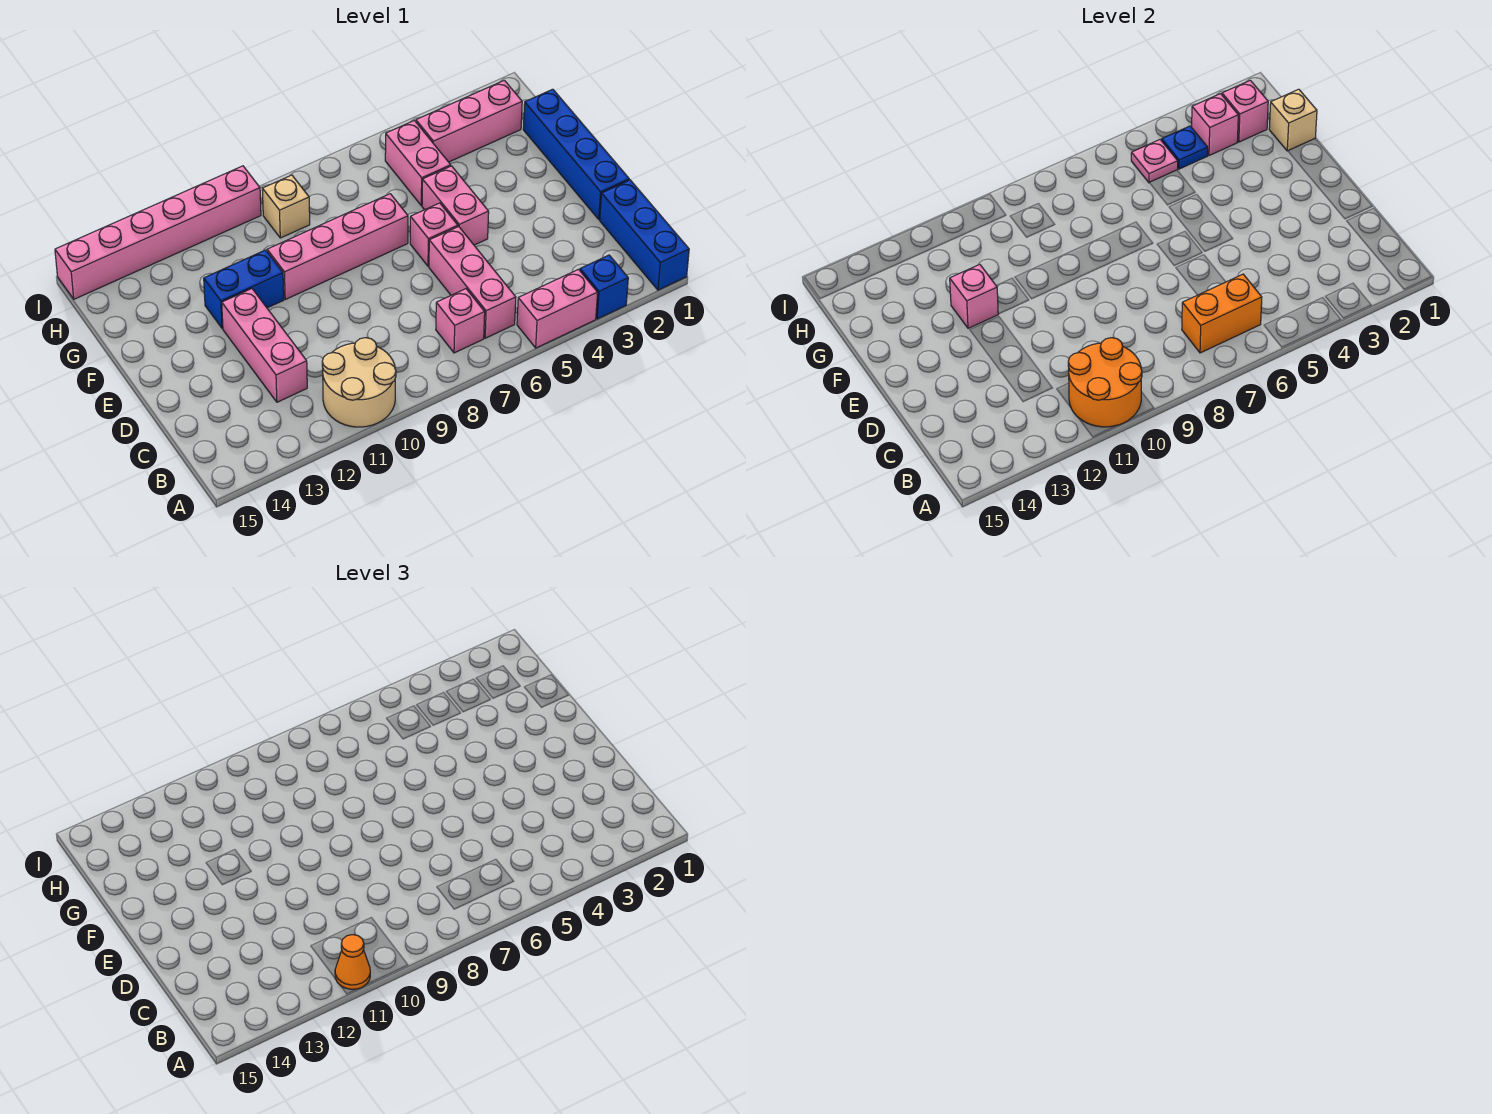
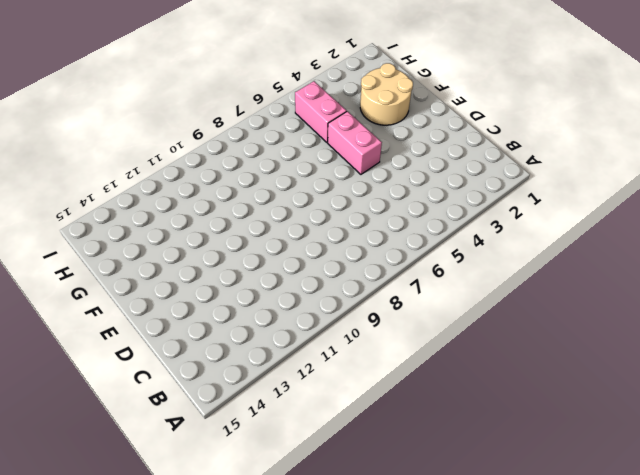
tan round brick F2:G3 level 1 -> tan round brick A10:B11 level 1
none -> blue brick A1:C1 level 1
none -> blue brick A3 level 1
none -> pink brick A4:A5 level 1

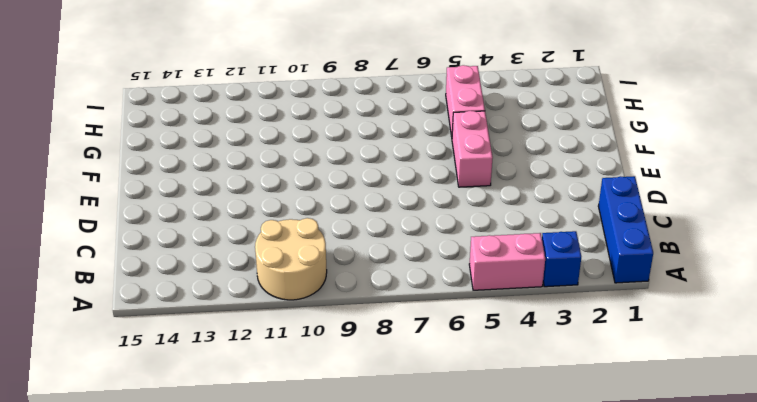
none -> pink brick B6:D6 level 1
none -> pink brick B7 level 1
none -> pink brick C12:E12 level 1

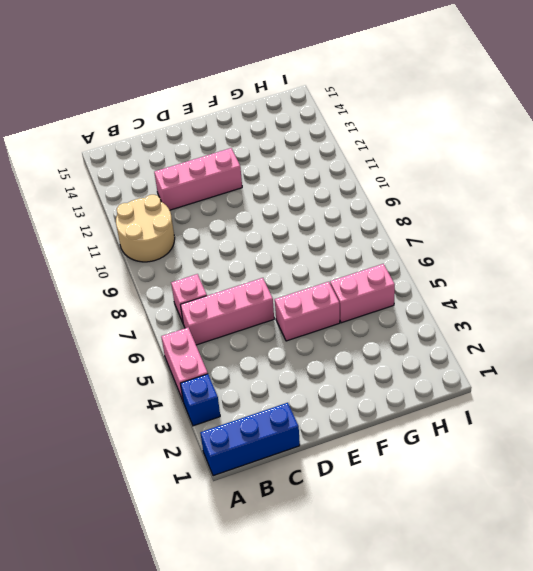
none -> blue brick D1:G1 level 1
none -> pink brick E6 level 1
none -> pink brick F7:F10 level 1

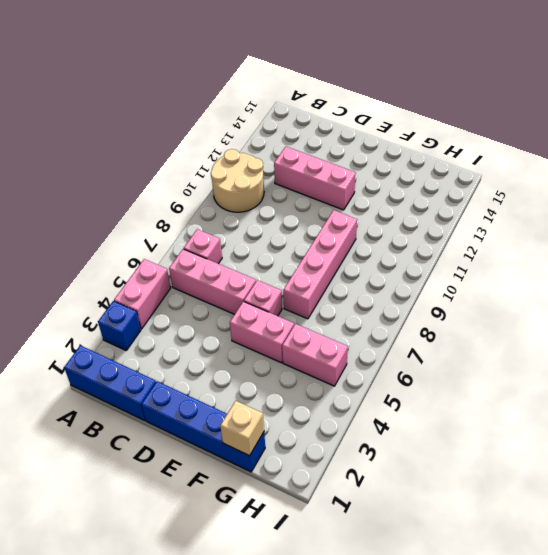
none -> blue brick F11:F12 level 1
none -> pink brick H2:H4 level 1
none -> tan brick H9 level 1

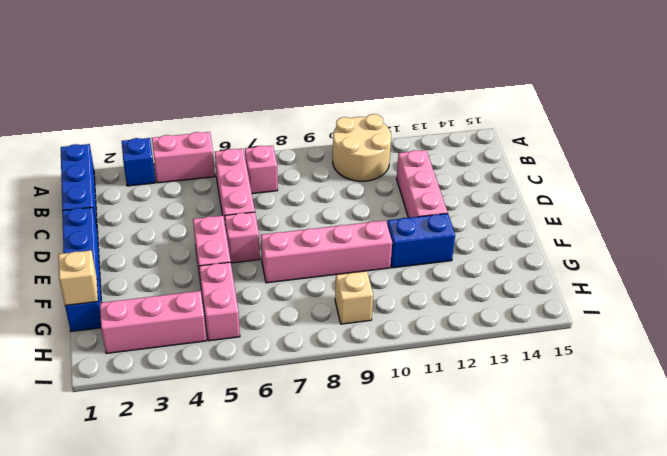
none -> pink brick I10:I15 level 1
none -> orange round brick A10:B11 level 2
none -> orange brick B6:B7 level 2

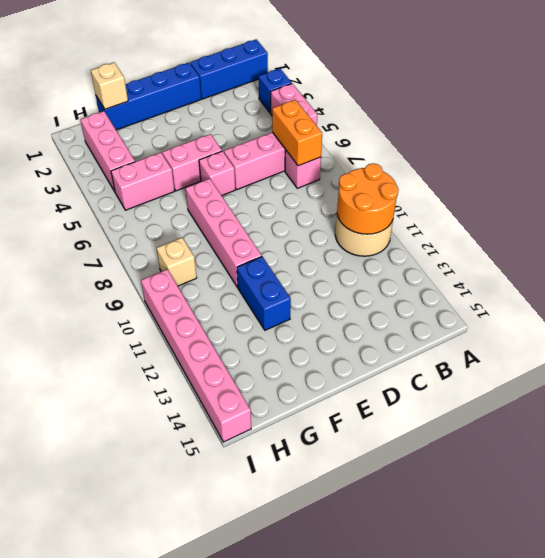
none -> pink brick C12:E12 level 1
none -> pink brick F12 level 2
none -> pink brick H2 level 2

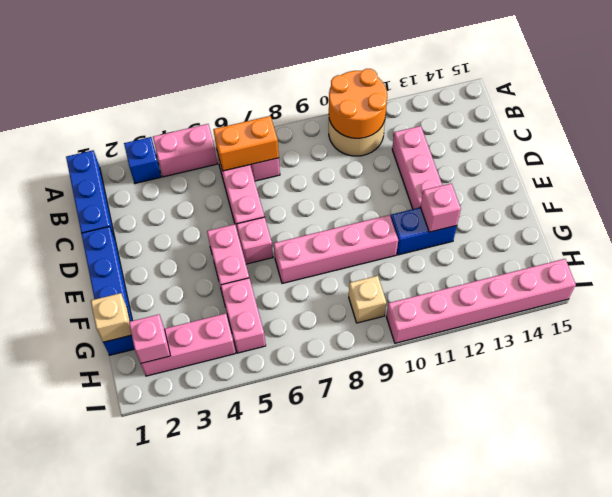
none -> pink brick H3 level 2
none -> blue plate H4 level 2
none -> pink plate H5 level 2

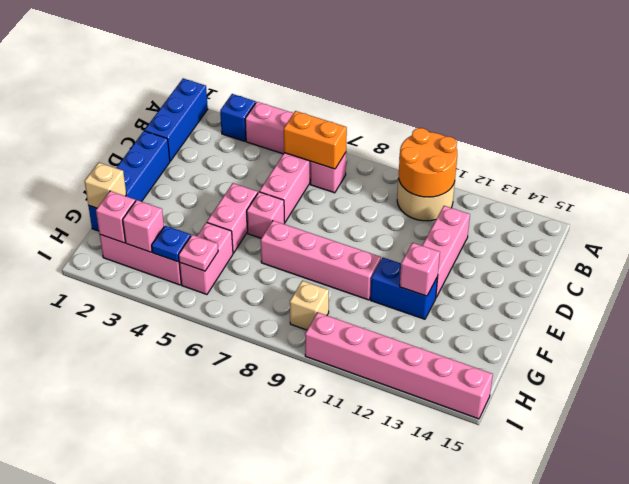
none -> orange cone A11 level 3

